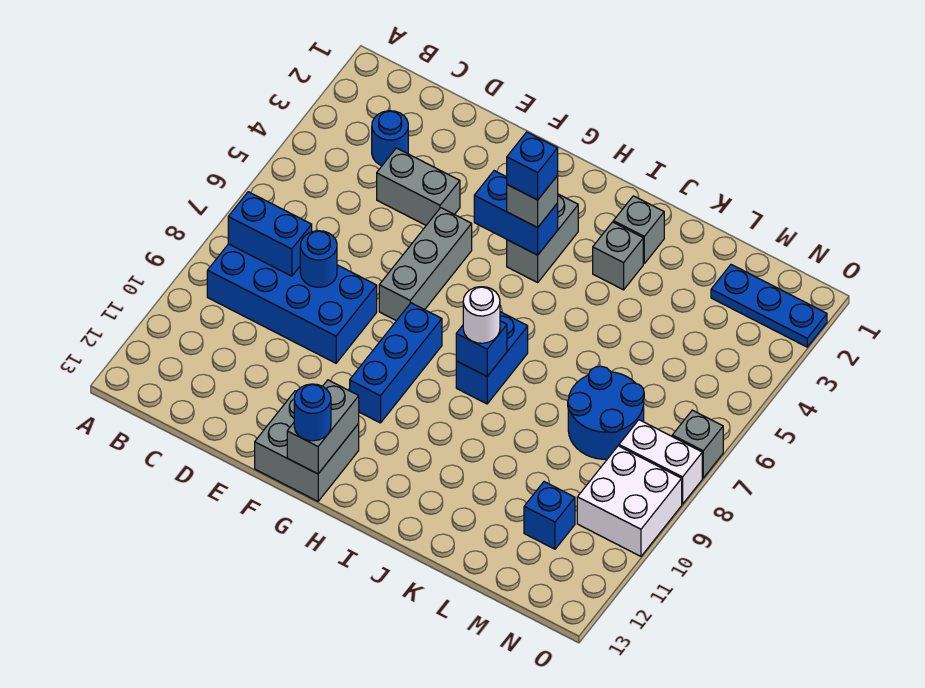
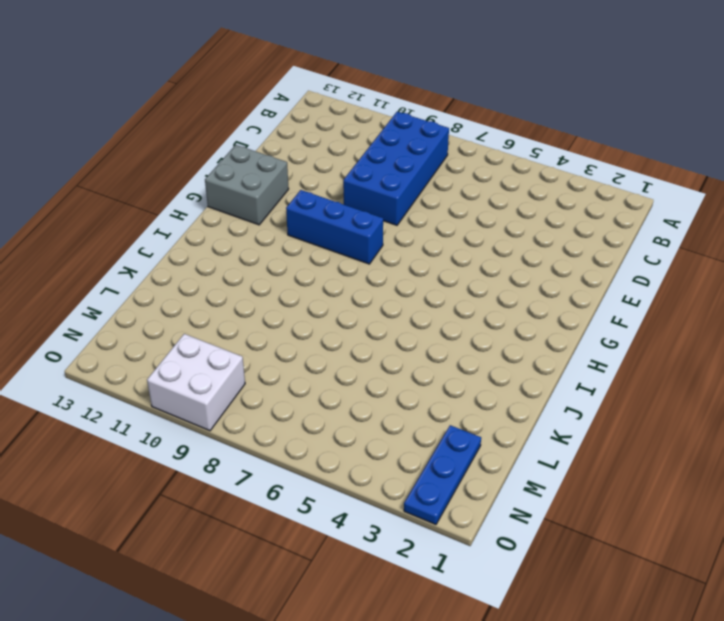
none -> blue round brick C3 level 1
none -> grey brick D4:E4 level 1
none -> grey brick F5:F7 level 1

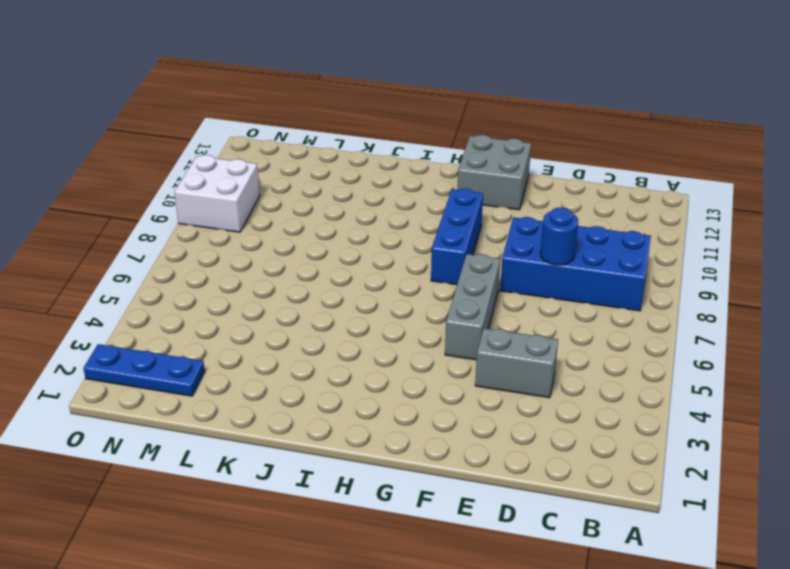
none -> blue round brick C3 level 1
none -> grey brick H3:H4 level 1
none -> blue brick I7:I8 level 1

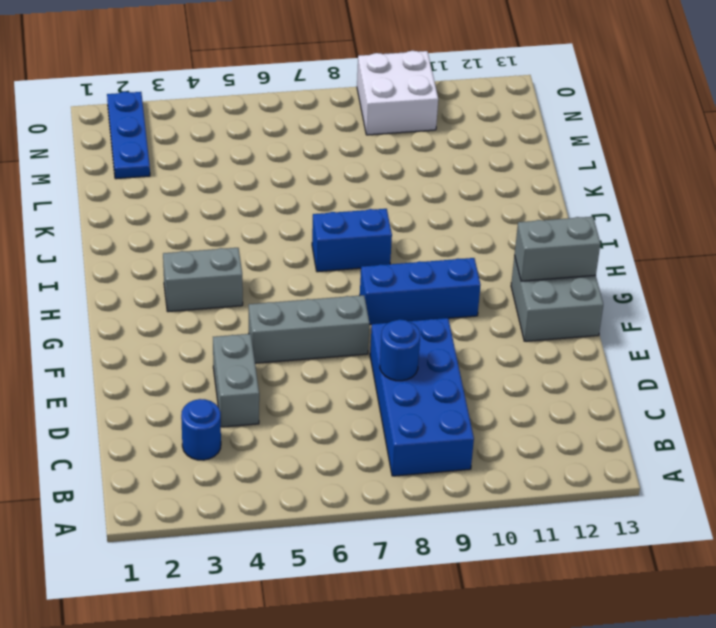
none -> grey brick J2 level 1
none -> grey brick J3 level 1
none -> blue round brick L7:M8 level 1

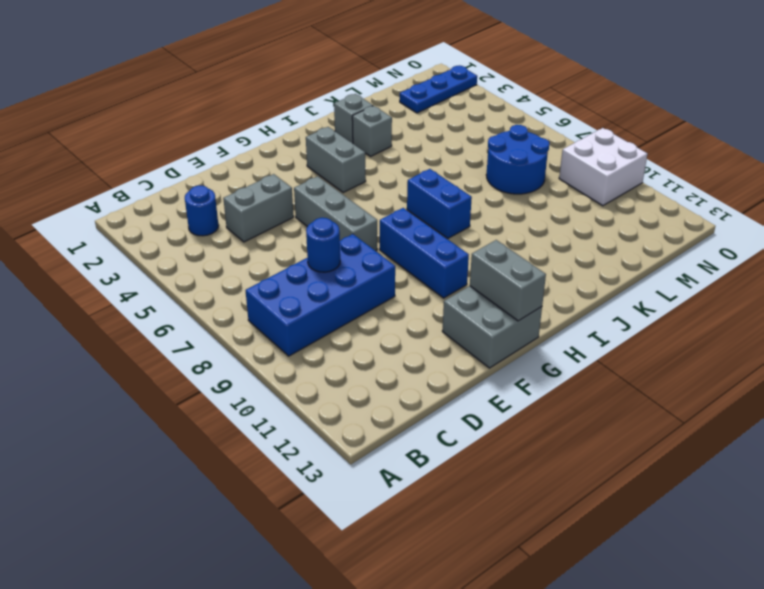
none -> blue brick M11 level 1
none -> white brick N8:O8 level 1
none -> grey brick O7 level 1

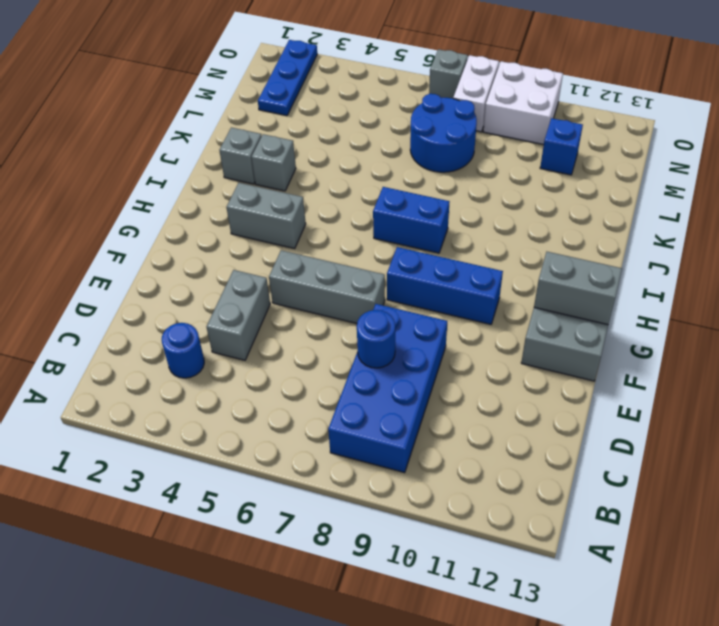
none -> blue brick B8:C8 level 2
none -> blue brick G4:H4 level 2
none -> blue brick I8 level 2

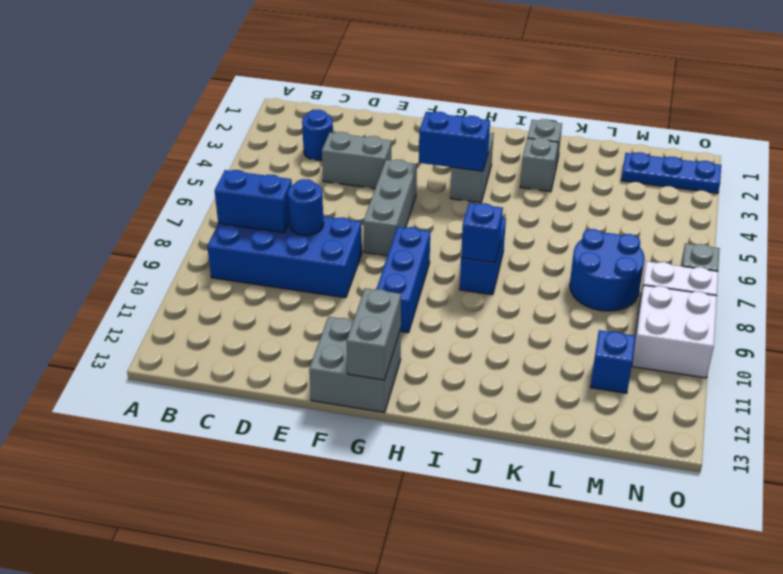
none -> blue round brick G13 level 3
none -> grey brick H4 level 3
none -> white round brick I8 level 3

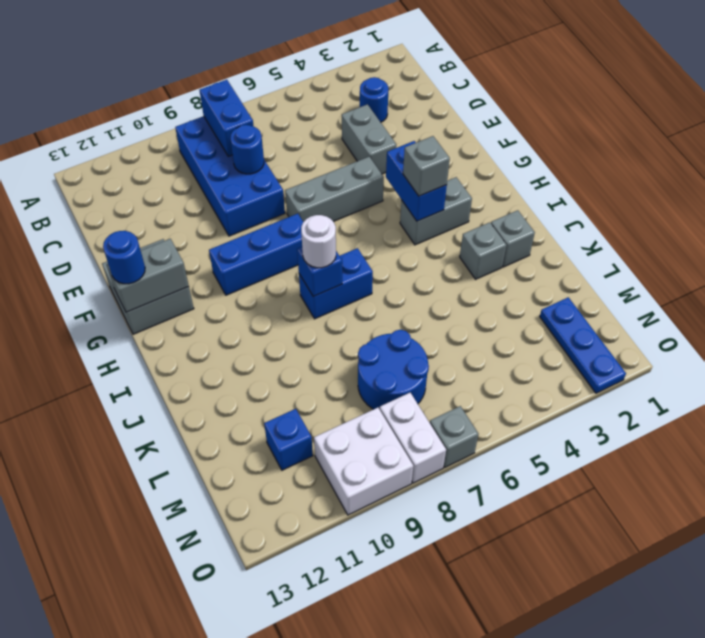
none -> blue brick H4 level 4

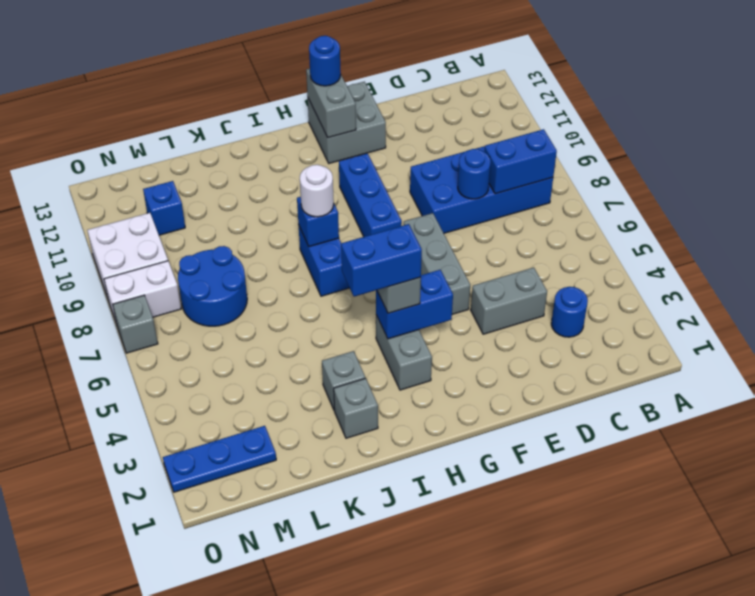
blue brick H4:I4 level 4 -> blue brick H4 level 4

